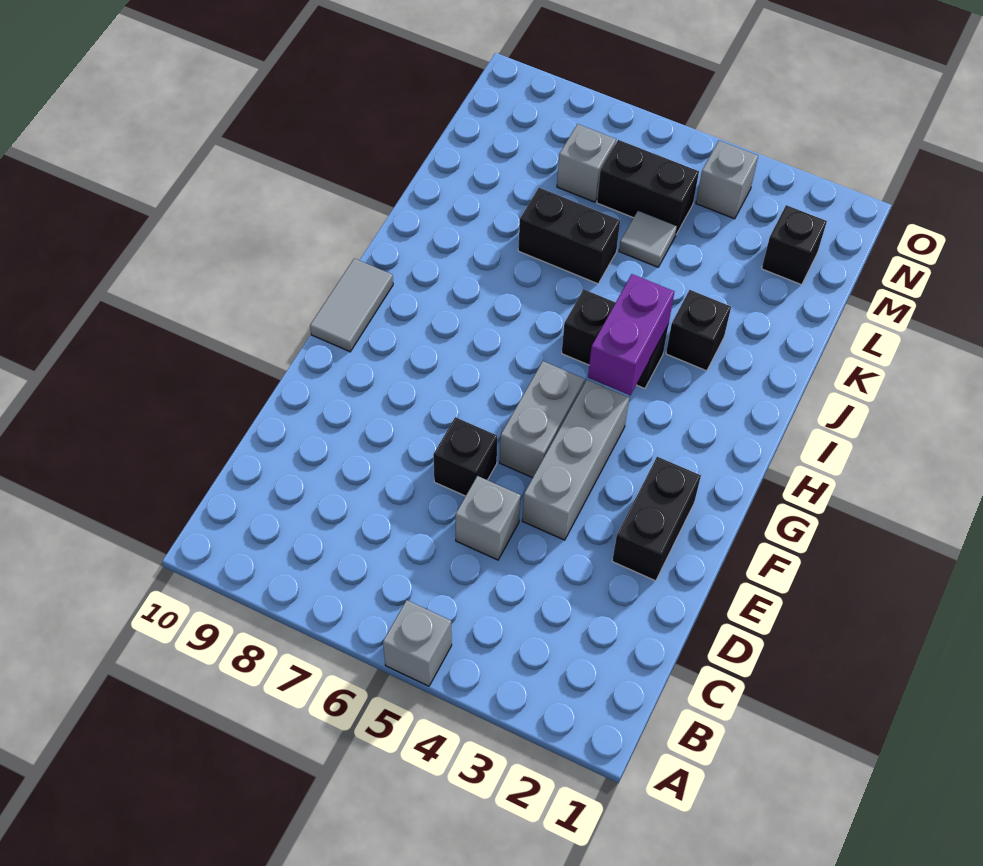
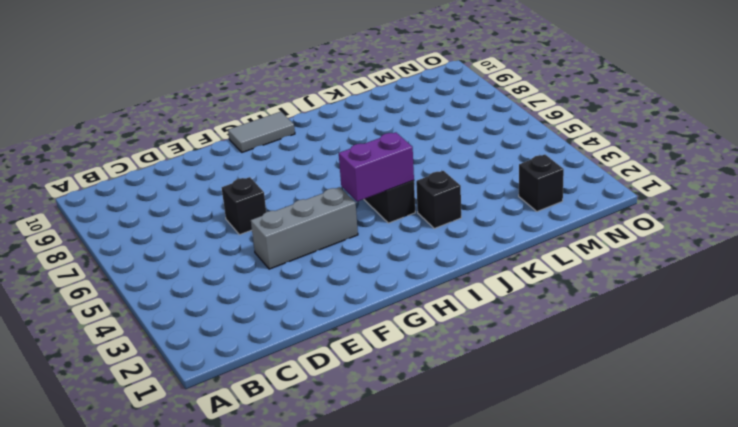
none -> grey brick A5 level 1
none -> grey brick D5 level 1
none -> black brick E2:F2 level 1

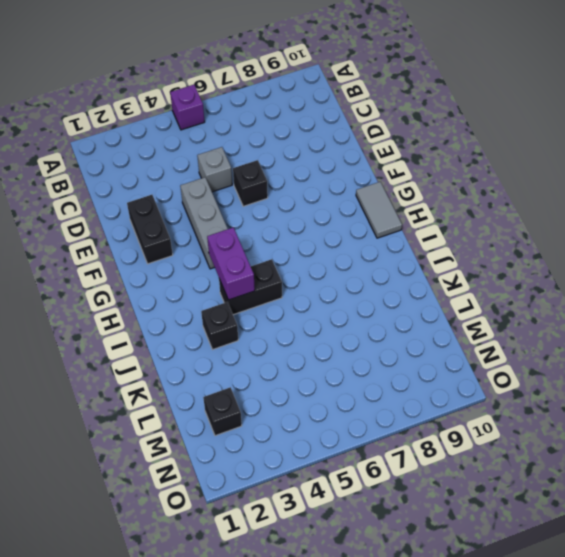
purple brick A5 level 1 -> grey brick A5 level 1
none -> grey brick F5:G5 level 1
none -> black brick K6:K7 level 1
none -> grey tile L5 level 1

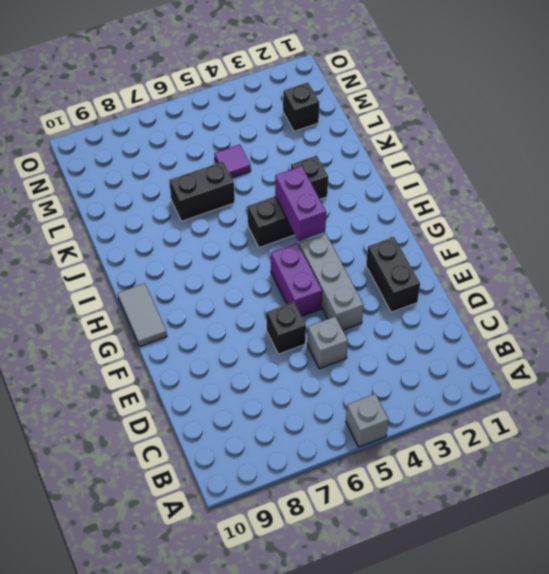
purple brick F5:G5 level 1 -> grey brick F5:G5 level 1
purple tile L5 level 1 -> grey tile L5 level 1
none -> black brick M5:M6 level 1
none -> grey brick M7 level 1
none -> grey brick N4 level 1

